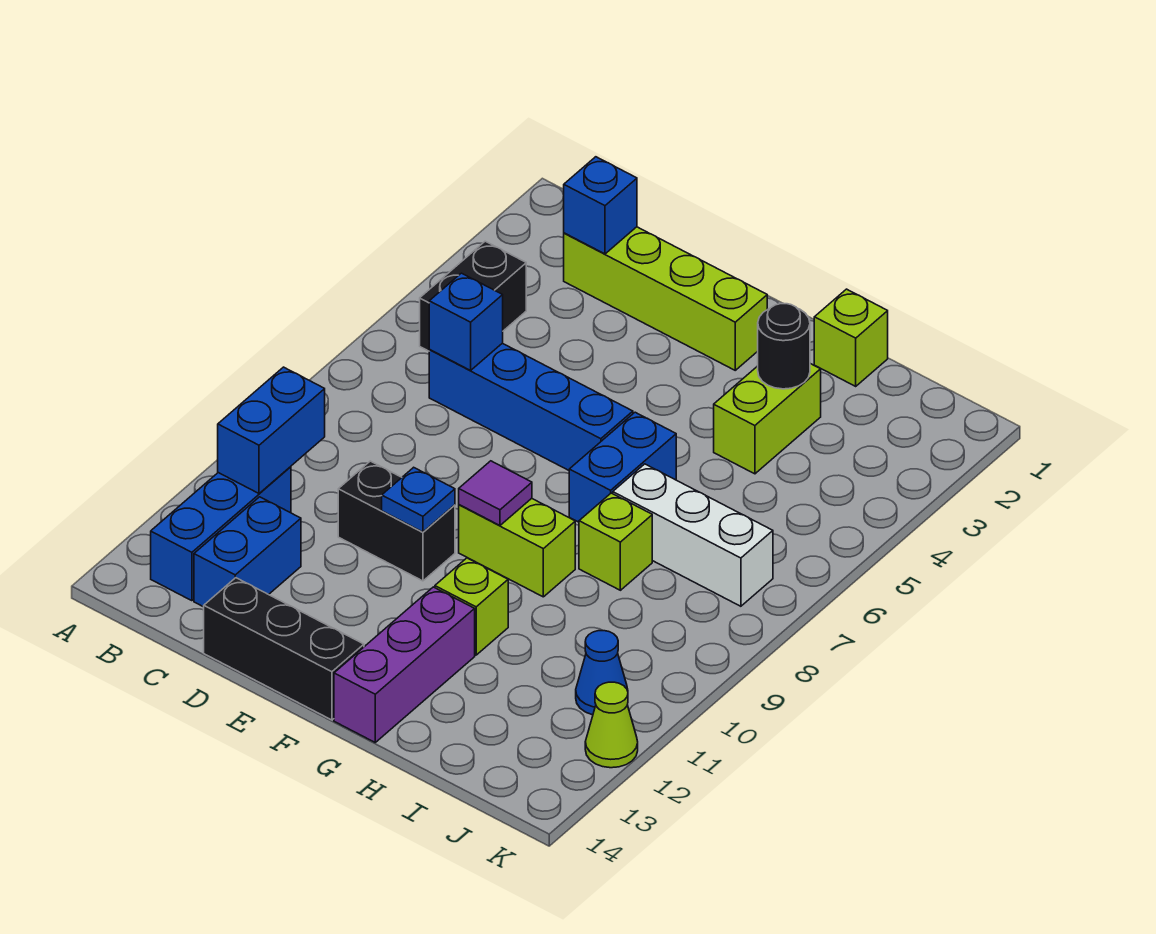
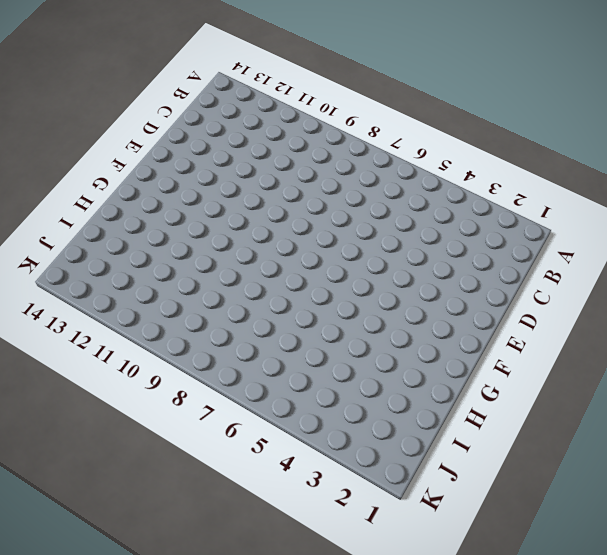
none -> black brick B4:B5 level 1
none -> blue brick B11:B13 level 1
none -> lime brick C2:F2 level 1

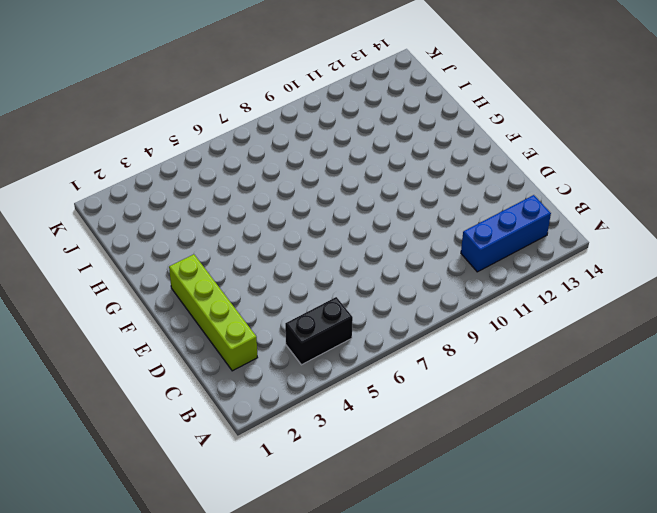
none -> blue brick C6:F6 level 1
none -> blue brick C12:C13 level 1
none -> black brick D10:E10 level 1

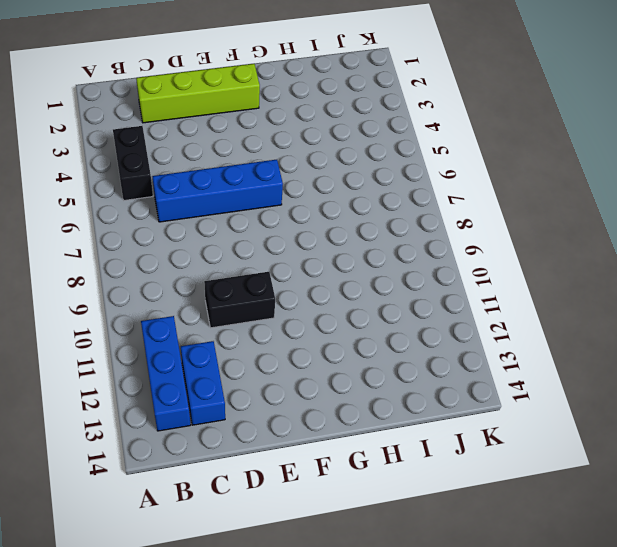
none -> black brick D14:F14 level 1
none -> lime brick F9:G9 level 1
none -> blue brick G6:G7 level 1

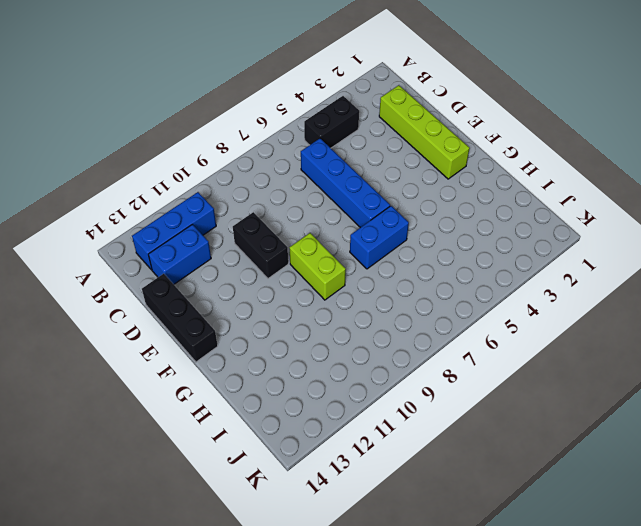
none -> lime brick G11 level 1
none -> purple brick G12:G14 level 1
none -> lime brick H1 level 1

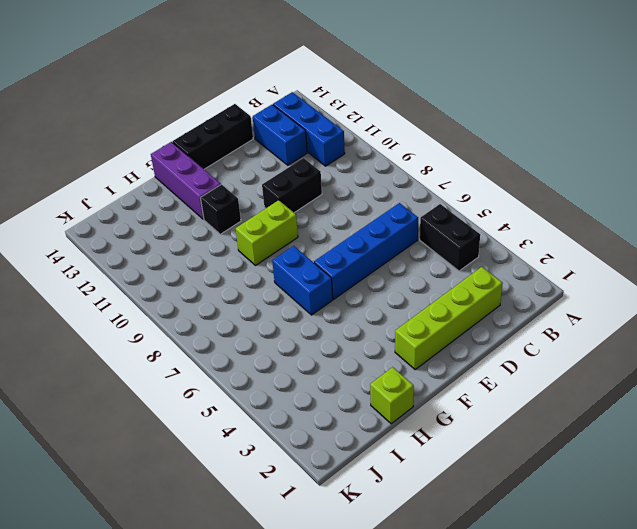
black brick G11 level 1 -> lime brick G11 level 1
none -> lime brick H3:H4 level 1
none -> white brick H7:J7 level 1
none -> lime brick H8 level 1

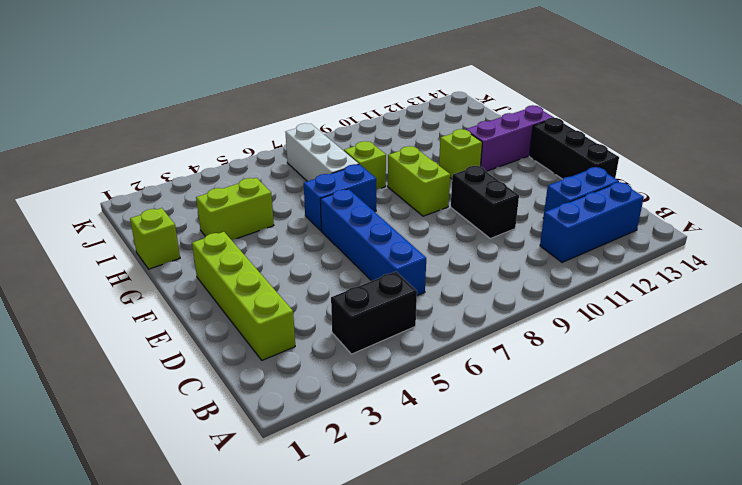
none -> blue cone J11 level 1
none -> lime cone K12 level 1
none -> blue brick B10:B11 level 2

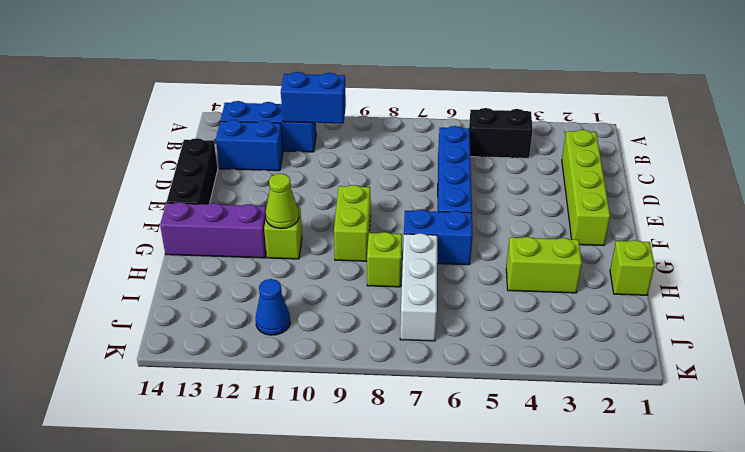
lime cone G11 level 2 -> lime cone K12 level 1
none -> black brick D10:E10 level 1
none -> blue brick C2 level 2
none -> blue brick C6 level 2

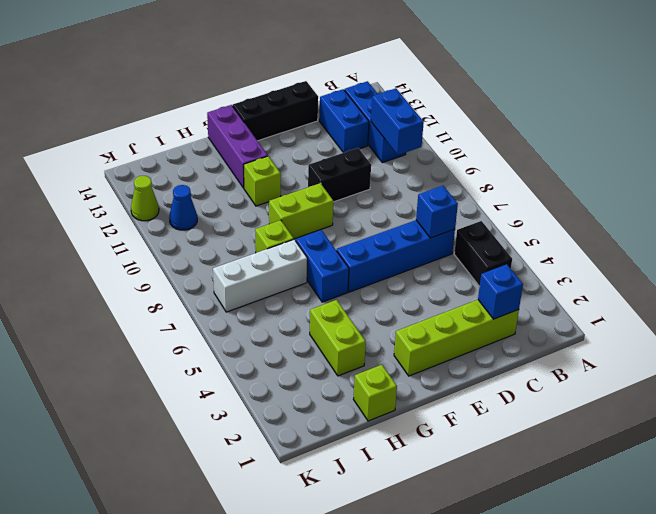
none -> blue plate E10 level 2
none -> purple tile F9 level 2
none -> black round brick H3 level 2

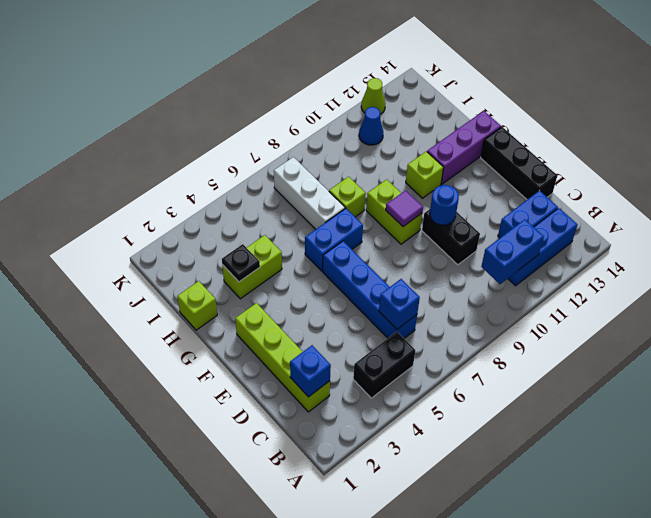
blue round brick E10 level 2 -> blue plate E10 level 2
black plate H3 level 2 -> black round brick H3 level 2

